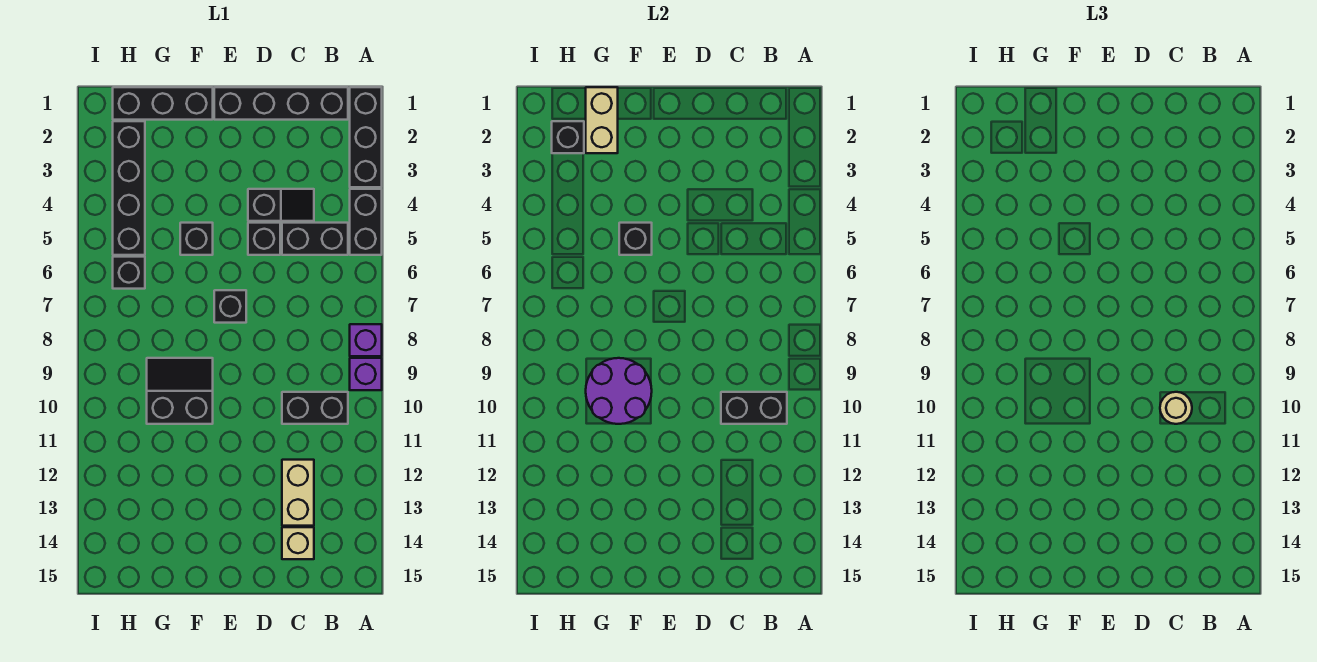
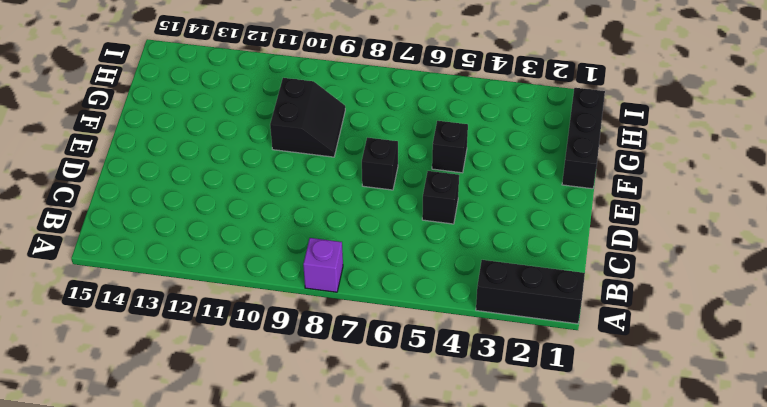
none -> black brick A4:A5 level 1
none -> purple brick A9 level 1
none -> black brick B1:E1 level 1

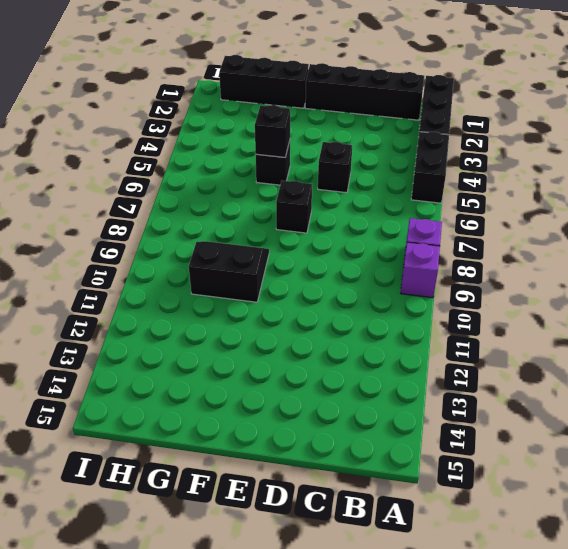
none -> black brick B5:C5 level 1
none -> black brick B10:C10 level 1
none -> black slope C4:D4 level 1 top D

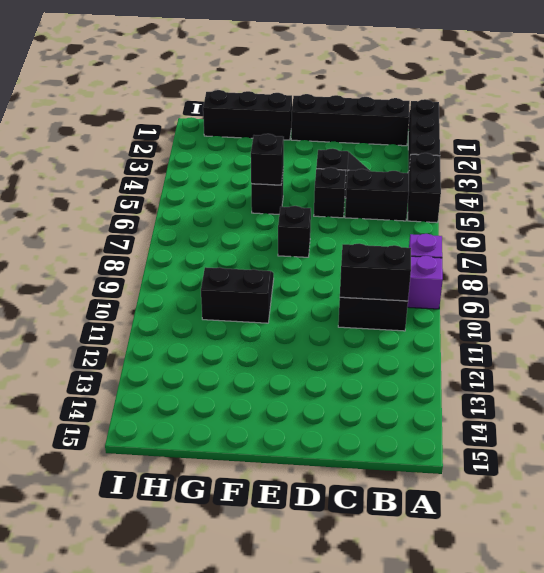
none -> tan brick C12:C13 level 1
none -> tan brick C14 level 1
none -> black brick H2:H5 level 1

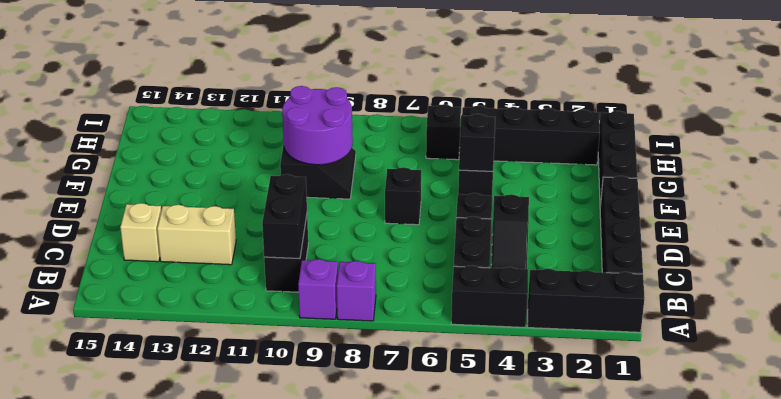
none -> tan brick G1:G2 level 2
none -> black brick H2 level 2
none -> tan round brick C10 level 3

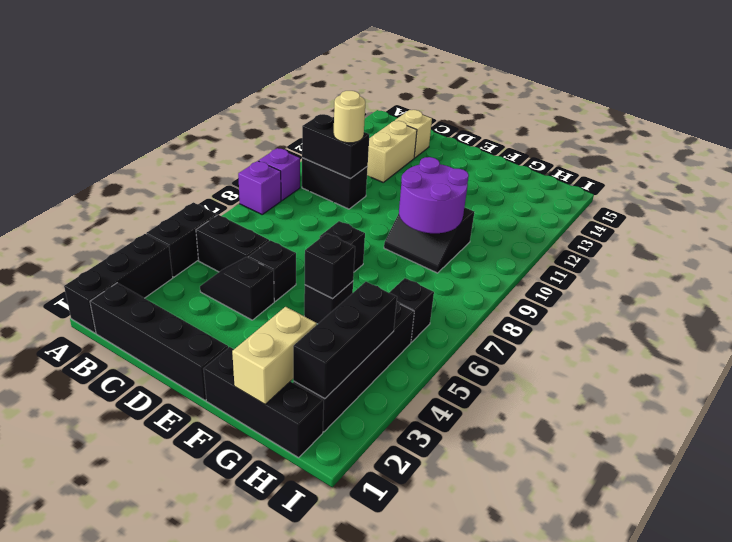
black brick H2:H4 level 2 -> black brick H2 level 2

